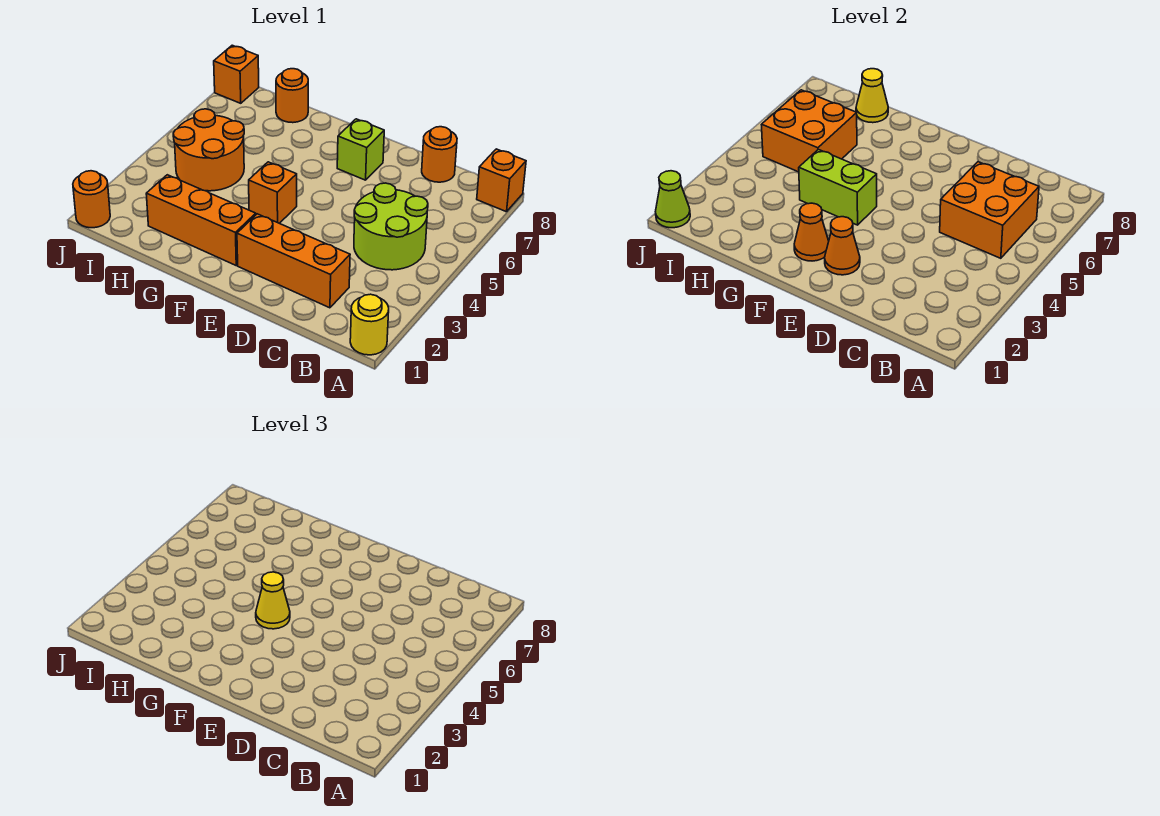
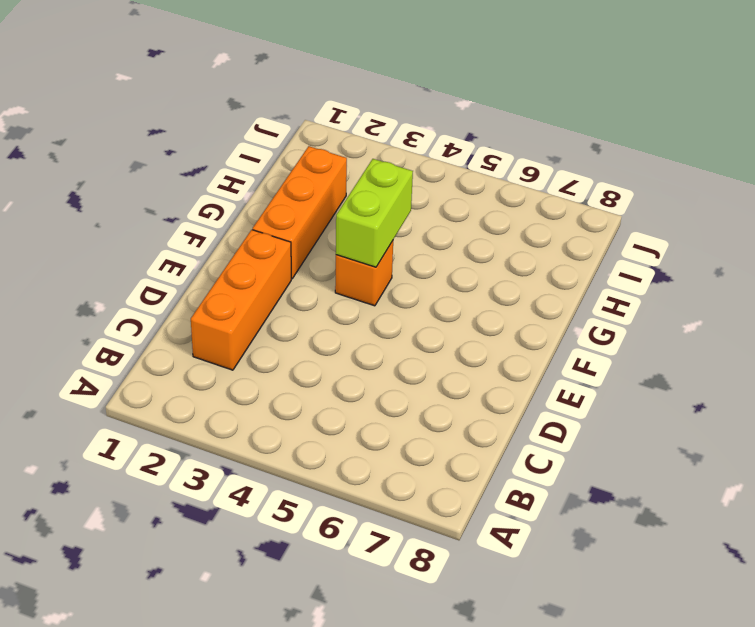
none -> yellow round brick A1 level 1
none -> orange brick A8 level 1
none -> lime round brick B4:C5 level 1

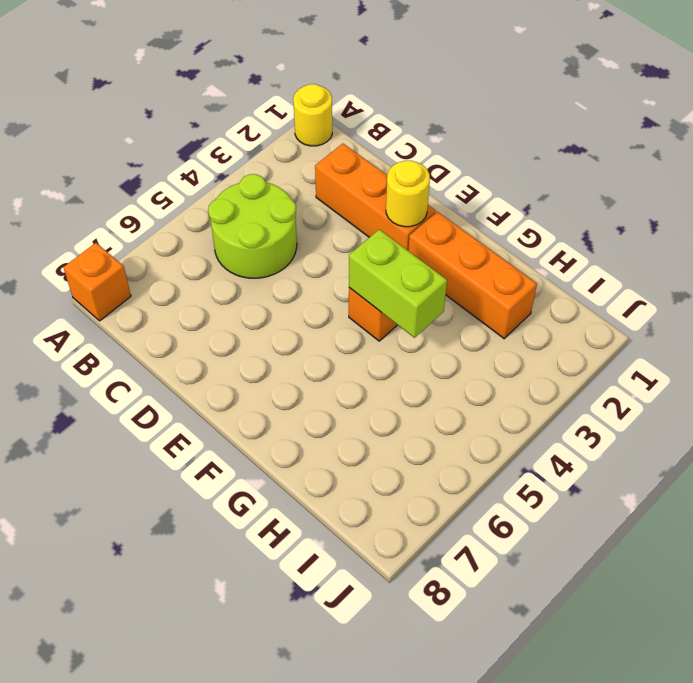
yellow round brick E2 level 2 -> orange cone E2 level 2
none -> orange round brick C8 level 1
none -> lime brick E7 level 1
none -> orange round brick H4:I5 level 1

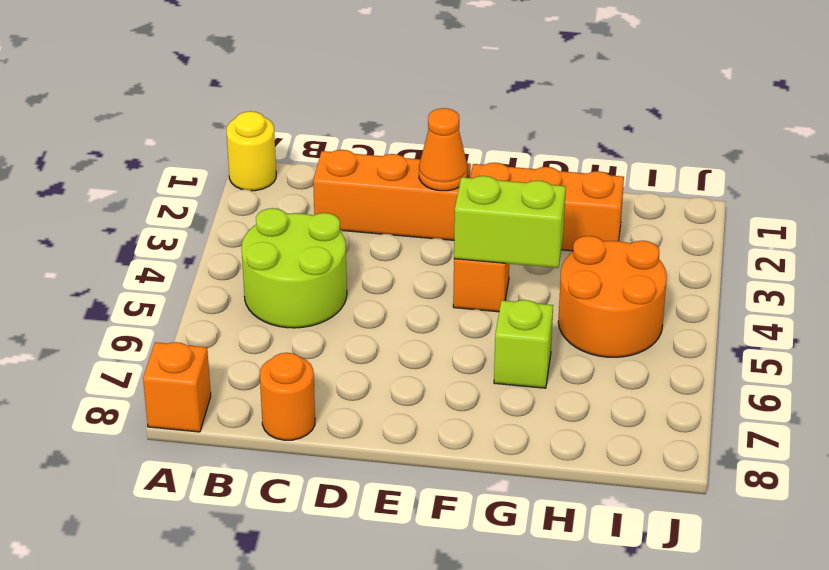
lime brick G6 level 1 -> lime brick E7 level 1
none -> orange round brick H8 level 1
none -> orange round brick J1 level 1
none -> orange brick J8 level 1

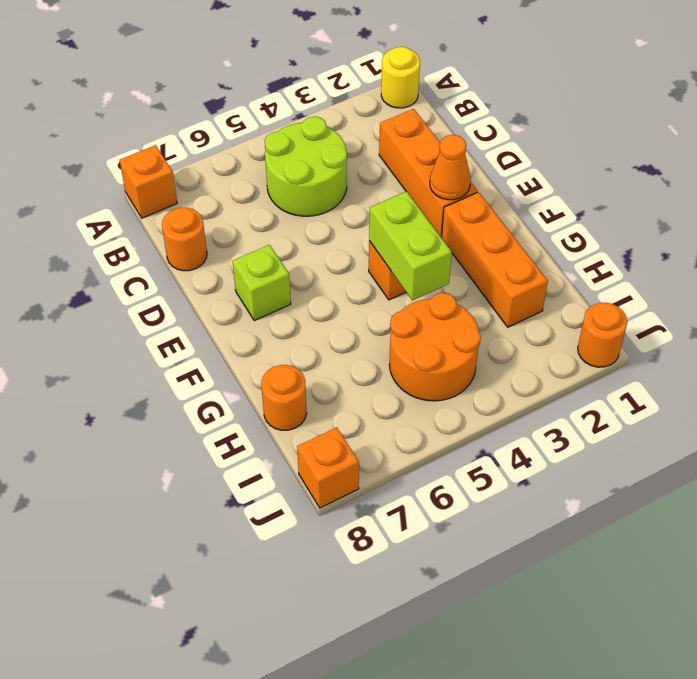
none -> orange brick B5:C6 level 2
none -> orange cone F2 level 2
none -> orange brick H5:I6 level 2

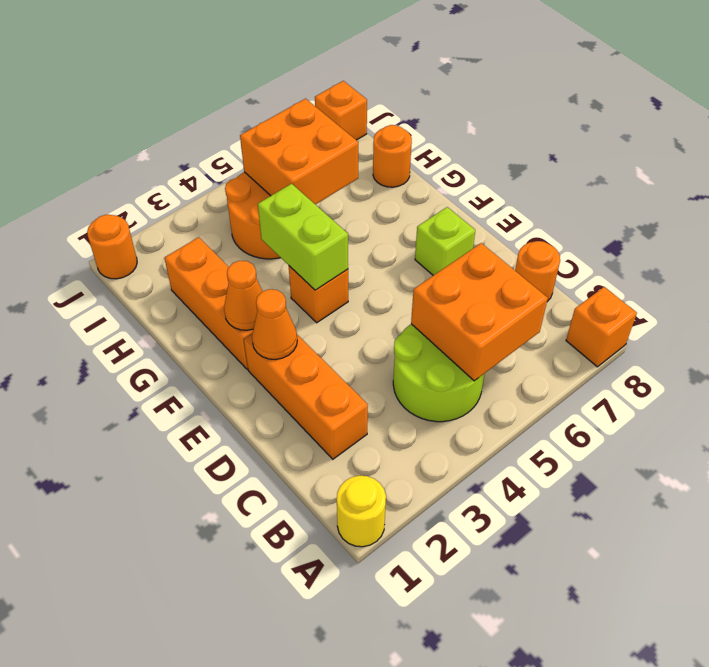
none -> yellow cone H8 level 2
none -> lime cone J1 level 2
none -> yellow cone F4 level 3

